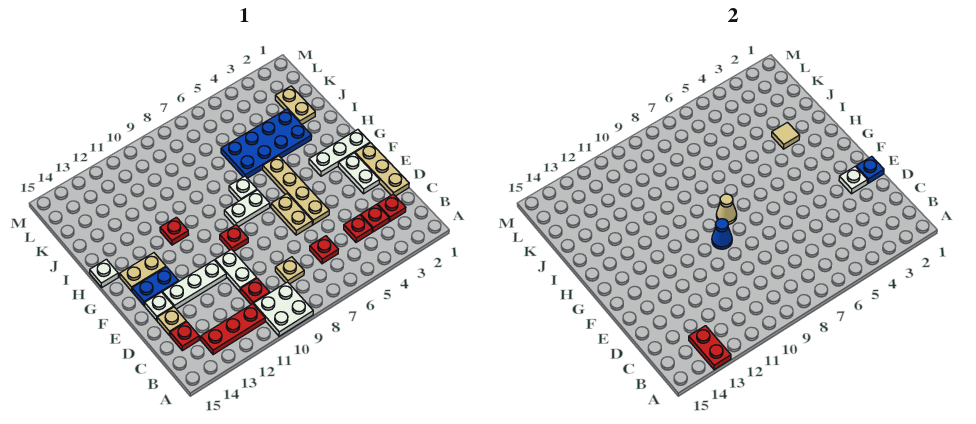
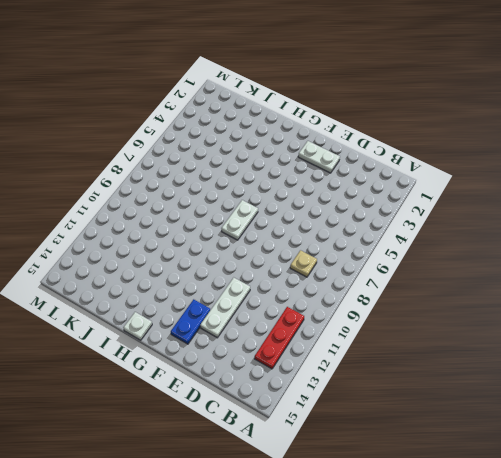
none -> white plate A9:B10 level 1
none -> red plate C2 level 1
none -> red plate C3 level 1
none -> red plate C4 level 1

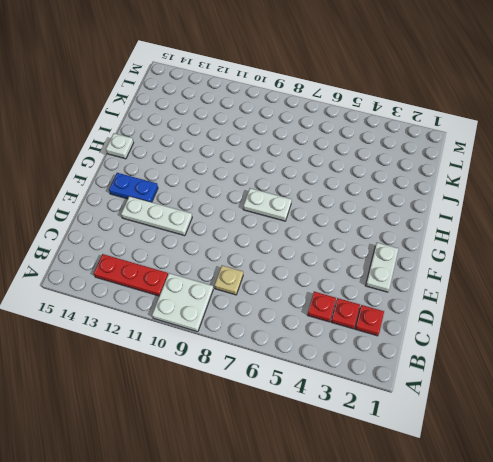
none -> red plate C6 level 1
none -> red plate C10 level 1
none -> red plate C14 level 1
none -> tan plate D1:F1 level 1

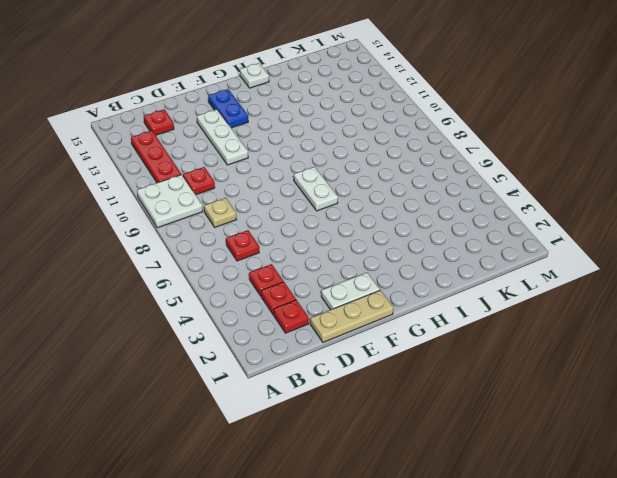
none -> white plate D10:E10 level 1
none -> tan plate D14 level 1
none -> tan plate E5:H5 level 1
none -> tan plate E6:F6 level 1

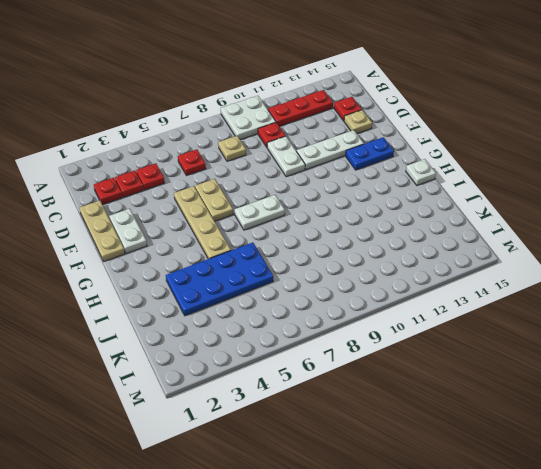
none -> white plate E14 level 1
none -> red plate F9 level 1
none -> white plate G1:G3 level 1
none -> tan plate G13:G14 level 1

